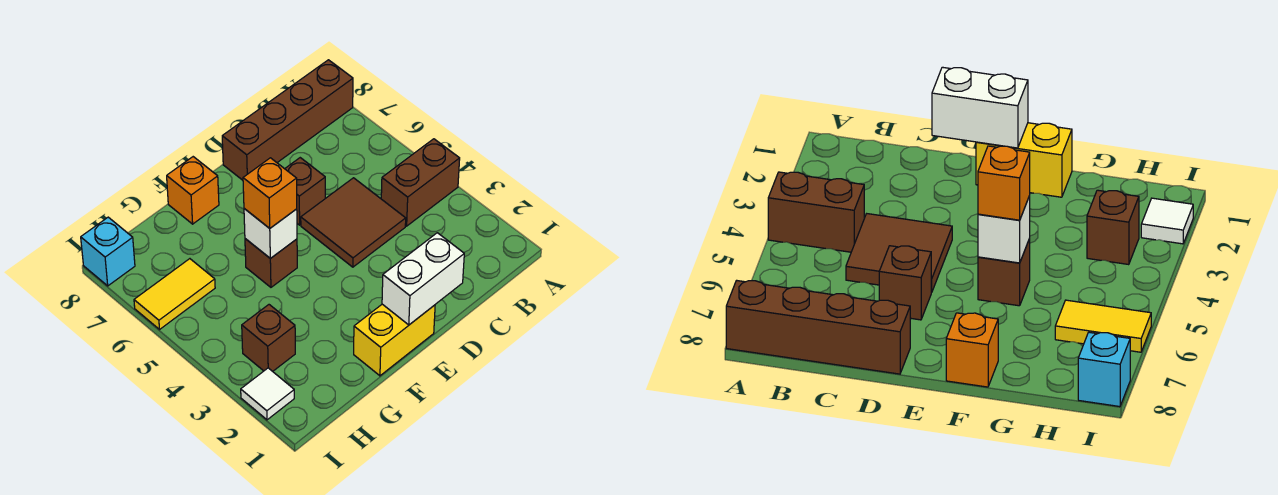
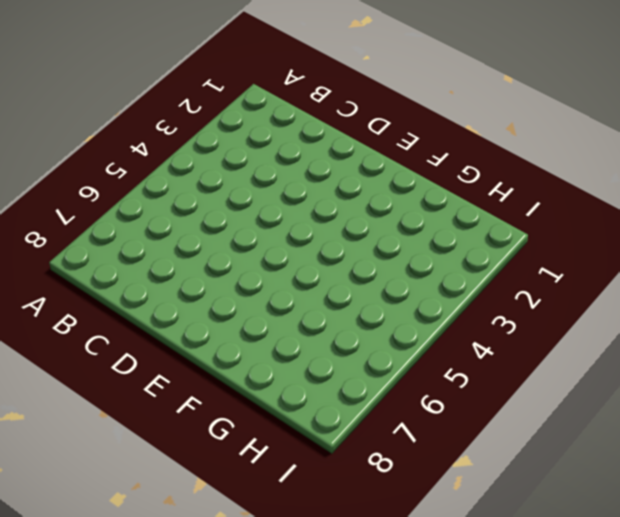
none -> brown brick A4:B4 level 1
none -> brown brick A8:D8 level 1
none -> brown tile C4:D5 level 1

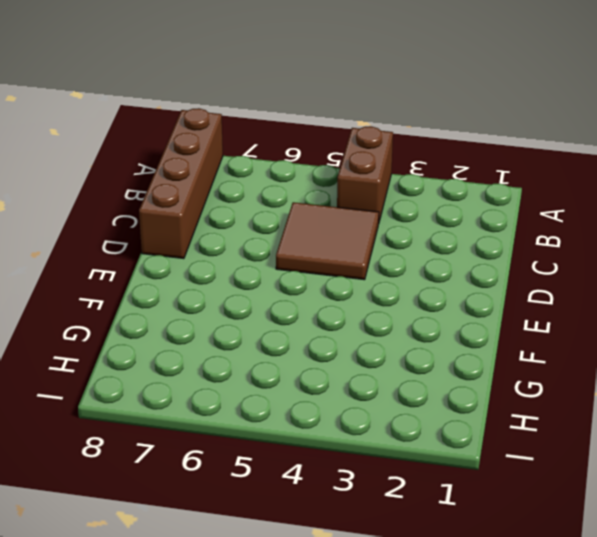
none -> brown brick D6 level 1
none -> yellow brick E1:F1 level 1
none -> brown brick F5 level 1

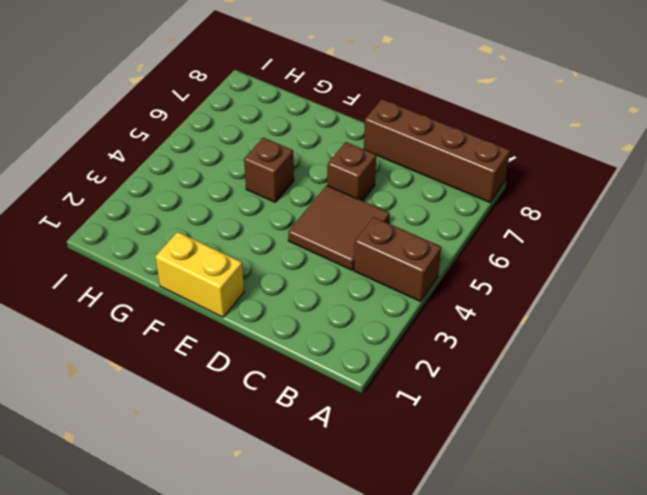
none -> orange brick F8 level 1
none -> brown brick H3 level 1
none -> yellow tile H6:I6 level 1

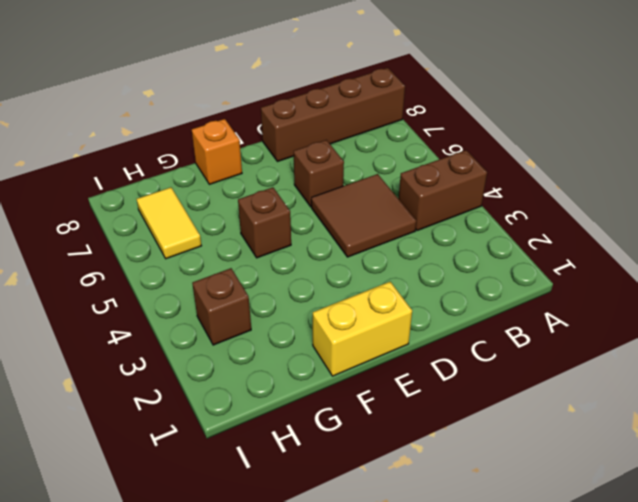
yellow tile H6:H7 level 1 -> yellow tile H6:I6 level 1
none -> white tile I2 level 1
none -> cyan brick I8 level 1
none -> white brick D1:E1 level 2

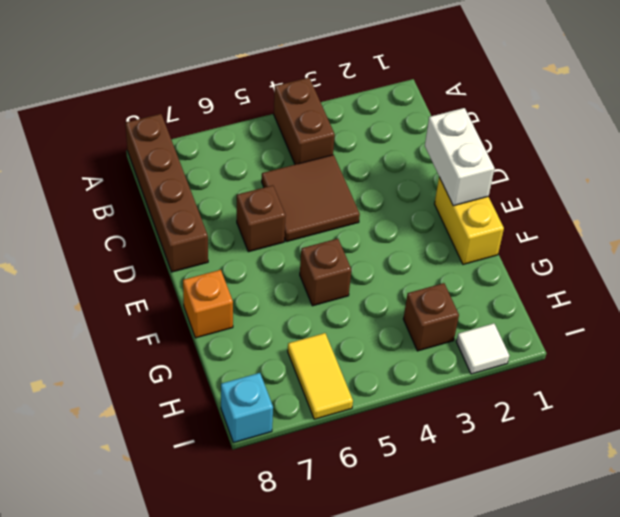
none -> white brick F5 level 2
none -> orange brick F5 level 3

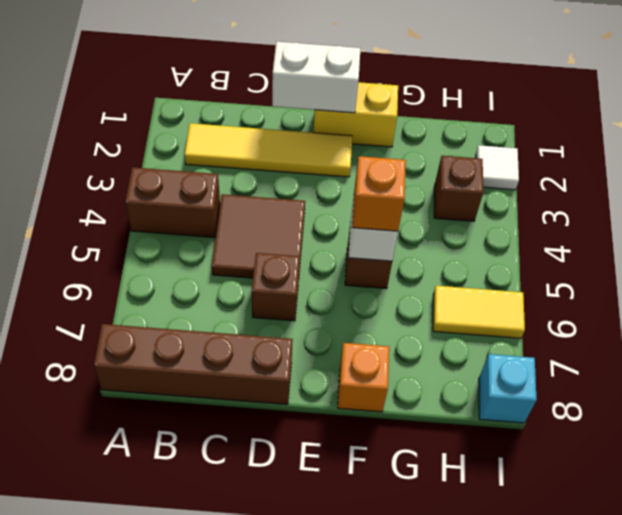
yellow tile B2:E2 level 1 -> none

